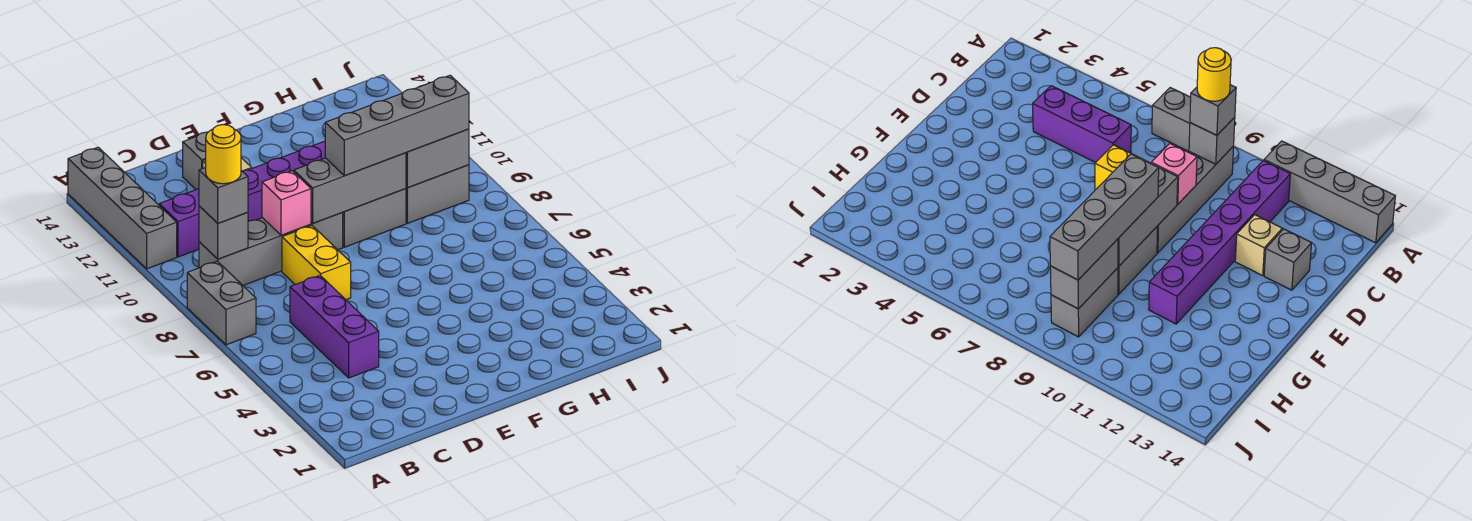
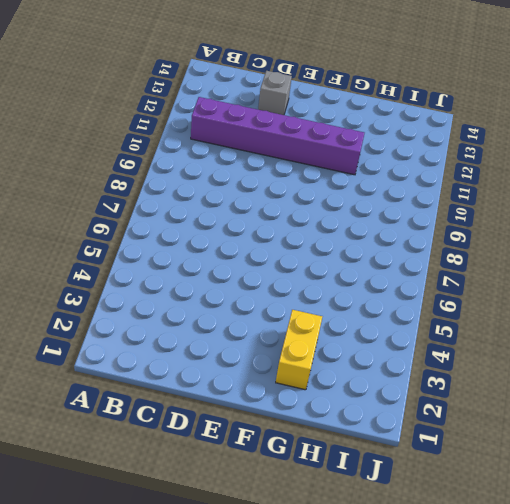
yellow brick G2:G3 level 1 -> yellow brick D7:D8 level 1
none -> grey brick A7:A8 level 1
none -> grey brick A11:A14 level 1
none -> grey brick B9:E9 level 1

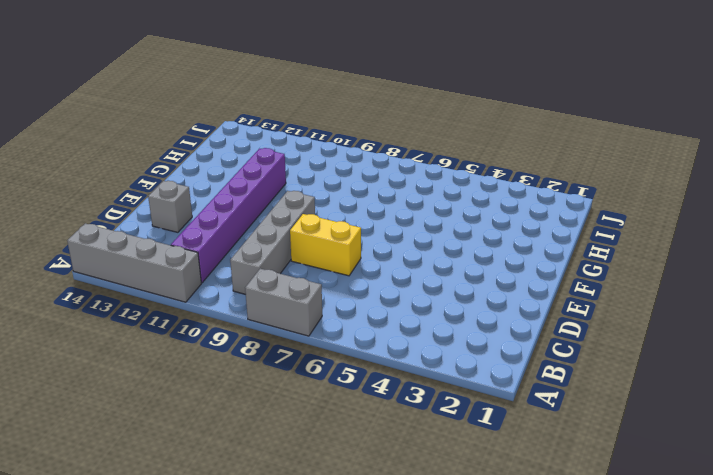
none -> purple brick C4:C6 level 1
none -> tan brick D12 level 1
none -> grey brick F9:G9 level 1

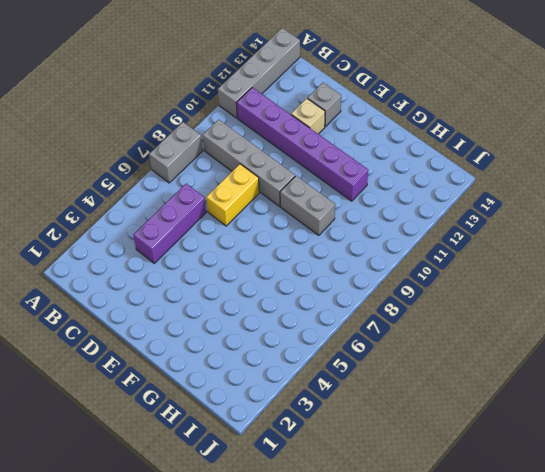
none -> grey brick H9:I9 level 1
none -> grey brick B9 level 2
none -> pink brick D9 level 2

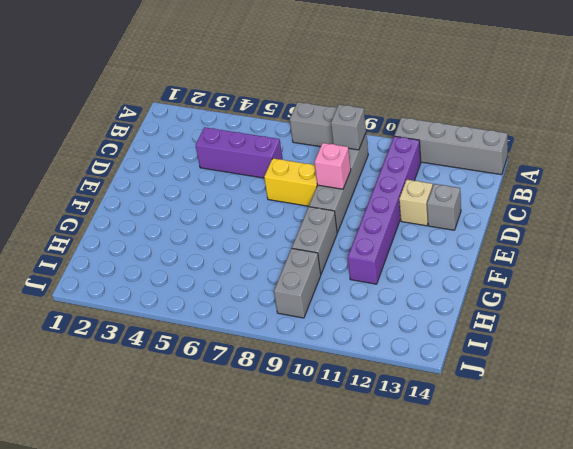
none -> grey brick E9:G9 level 2
none -> grey brick H9:I9 level 2
none -> grey brick B9 level 3

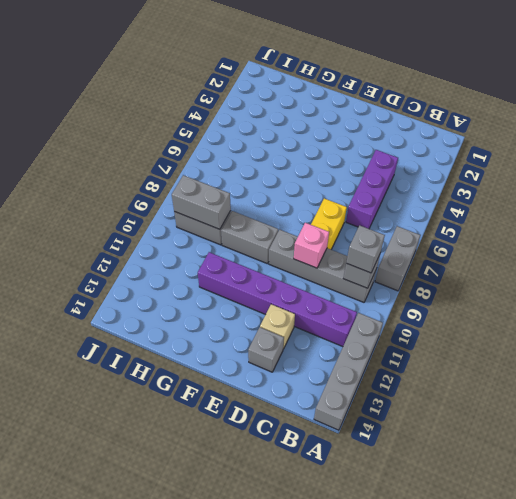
none -> grey brick E9:G9 level 2
none -> grey brick F9:I9 level 3
none -> yellow round brick B9 level 4

